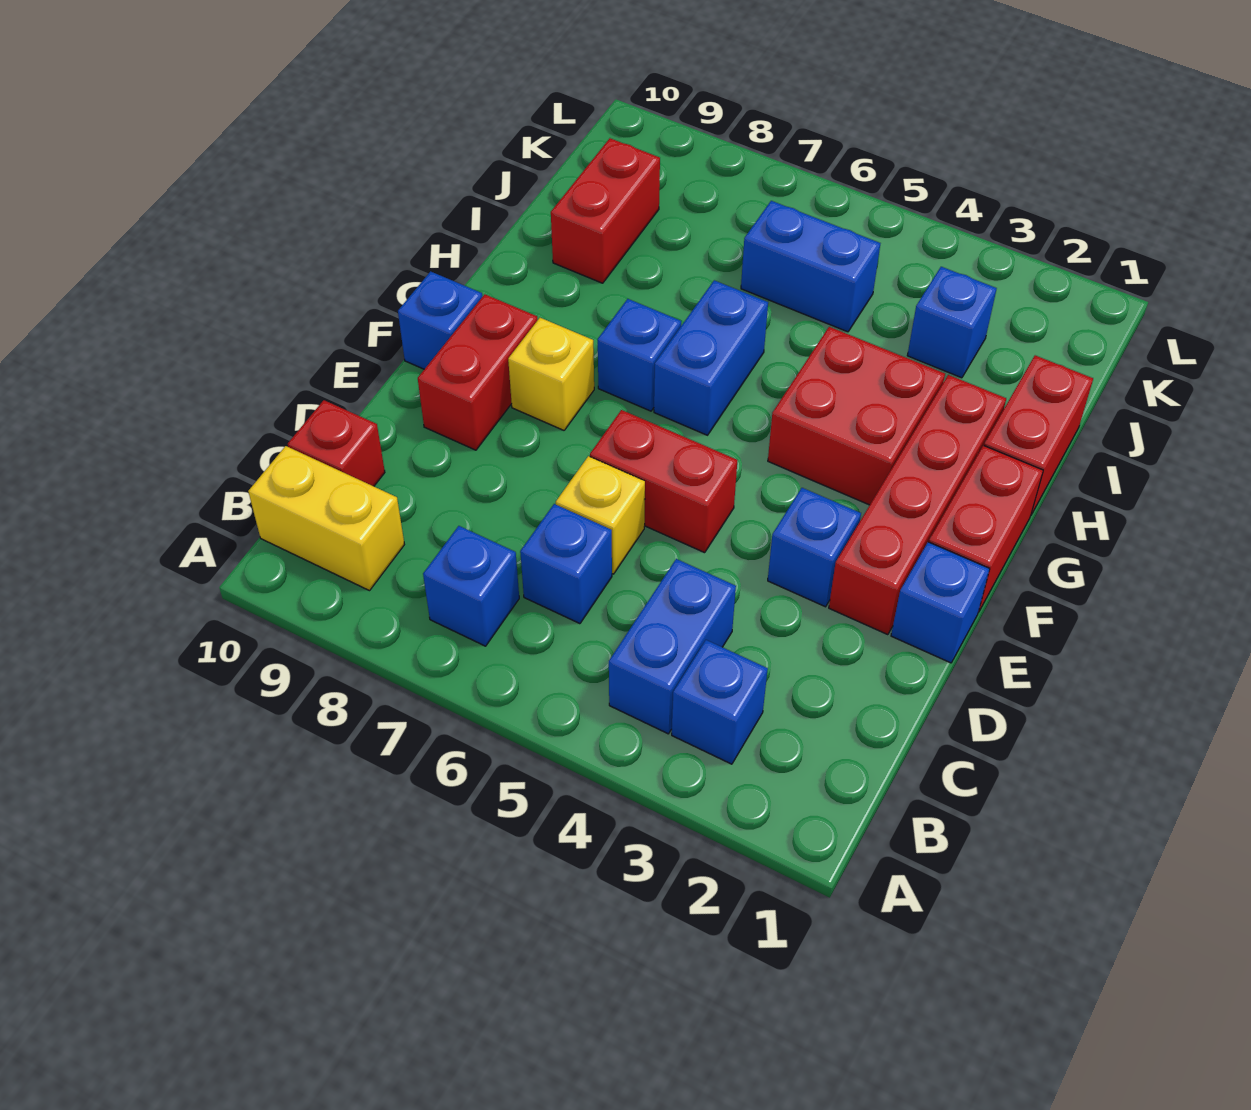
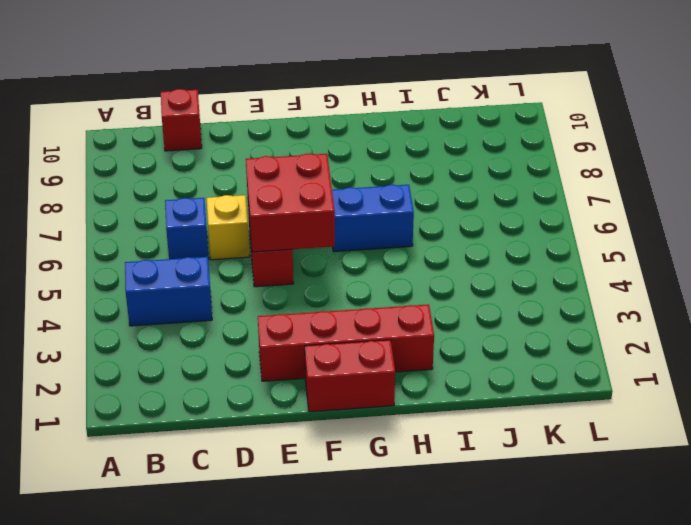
red brick E5:F6 level 2 -> red brick G3:H4 level 1
none -> blue brick B3 level 1
none -> blue brick B7 level 1
none -> yellow brick B9:B10 level 1

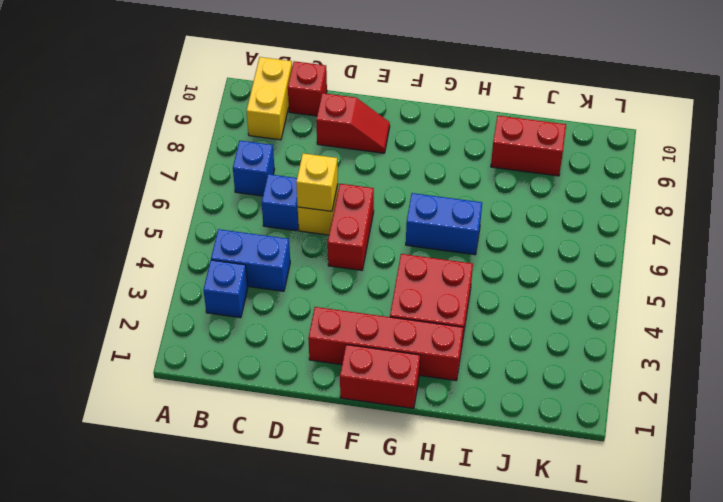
yellow brick D6 level 2 -> yellow brick F8 level 1
red slope D9:E9 level 1 top D -> red brick E9:F9 level 1
none -> blue brick E1 level 1
none -> blue brick E3 level 1
none -> blue brick F10 level 1

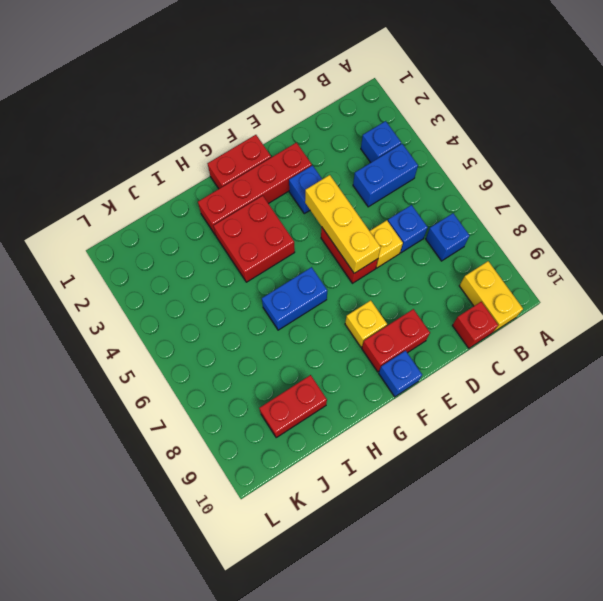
yellow brick E4:E6 level 2 -> none
none -> blue brick E1 level 1
none -> blue brick G7 level 1
none -> red brick H1:I1 level 1

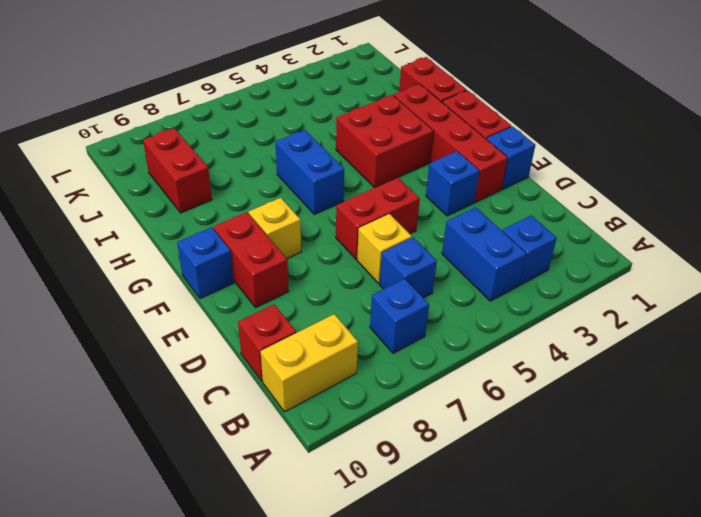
none -> blue brick G7 level 1
none -> blue brick J3 level 1
none -> blue brick J5:J6 level 1

